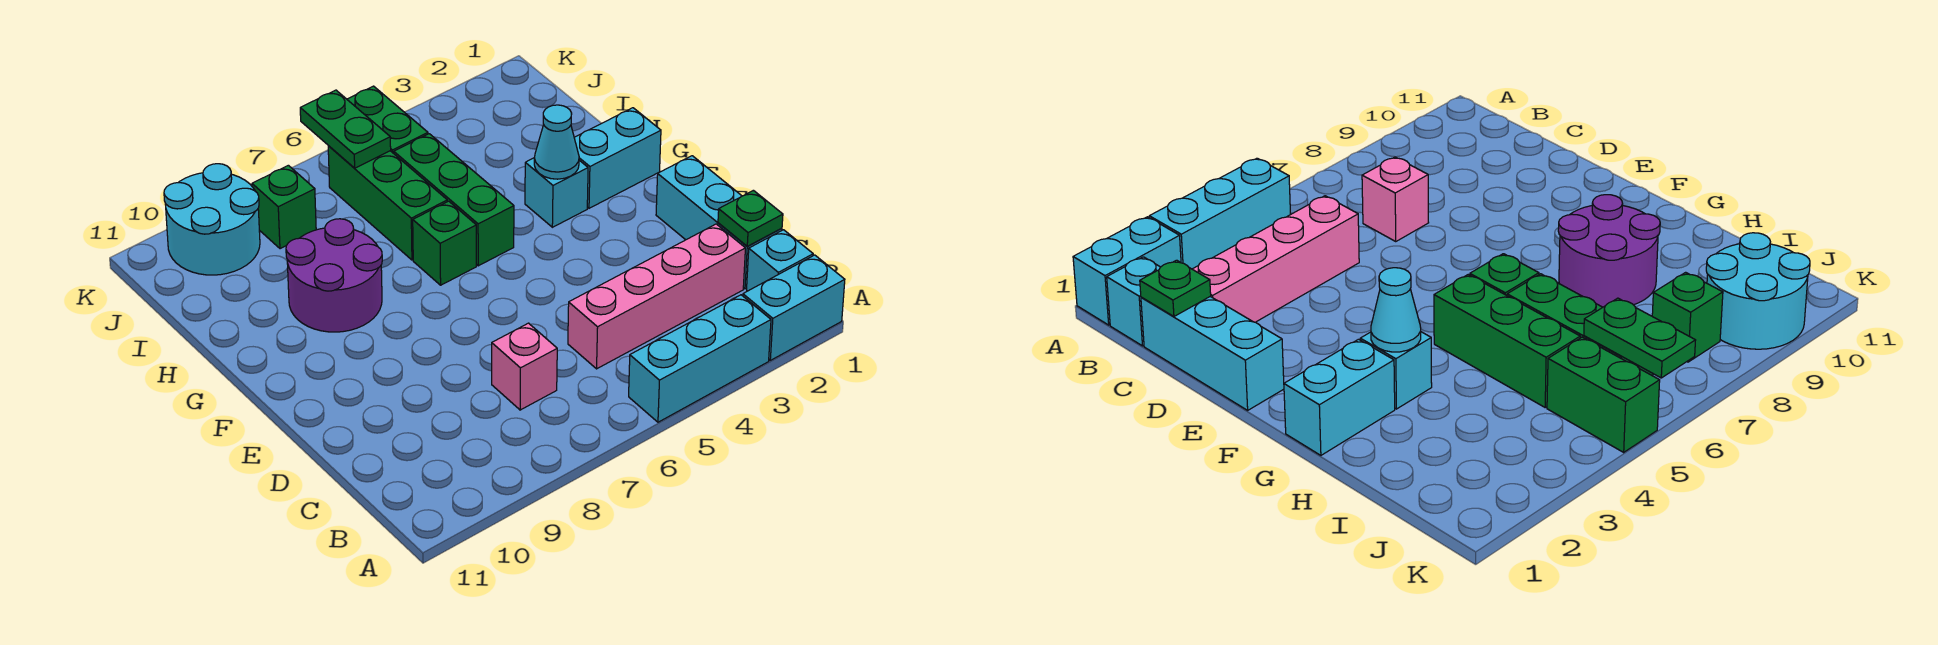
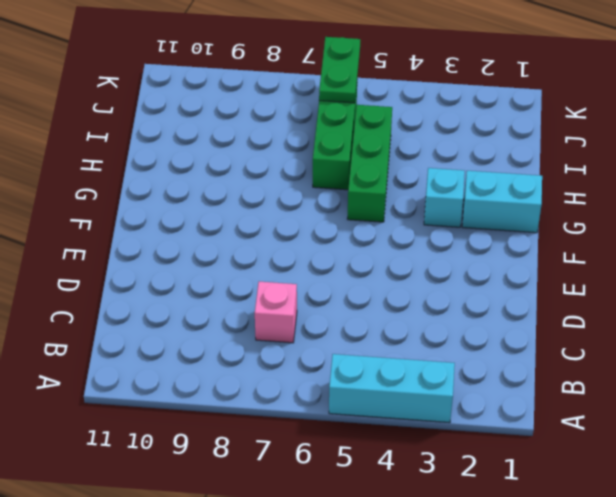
none -> cyan brick A1:A2 level 1
none -> cyan brick B1 level 1
none -> cyan brick C1:E1 level 1

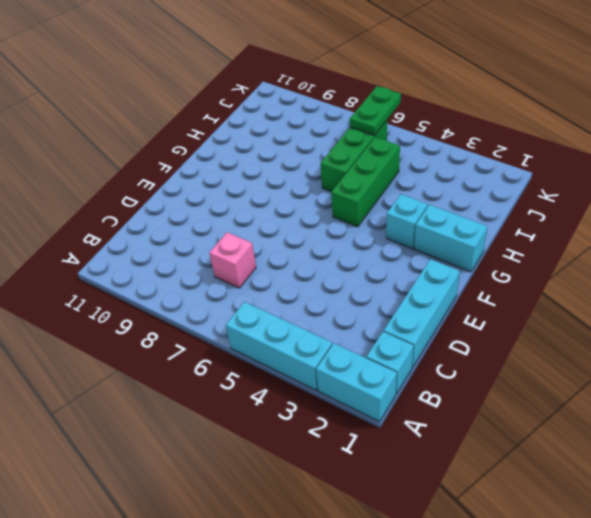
none -> pink brick C2:C5 level 1
none -> green brick G6 level 1
none -> purple round brick G8:H9 level 1

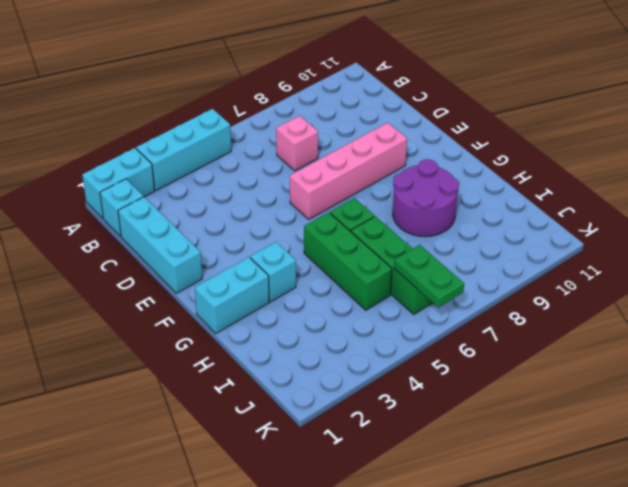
pink brick E6:E9 level 1 -> pink brick C2:C5 level 1
none -> green brick J5:K5 level 1
none -> green brick J8 level 1
none -> cyan round brick J9:K10 level 1

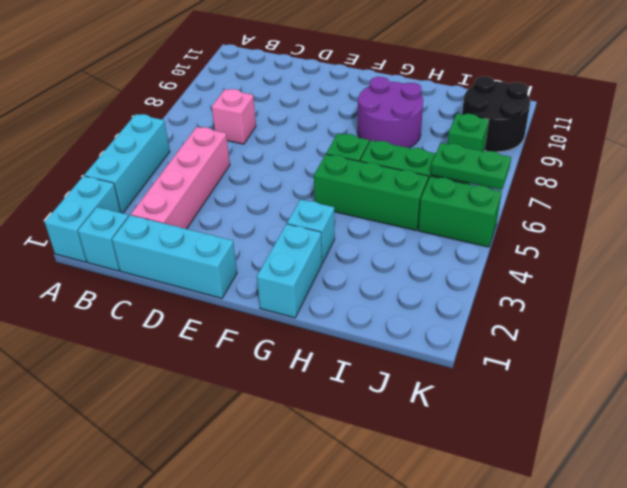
black round brick J9:K10 level 1 -> cyan round brick J9:K10 level 1
none -> green plate C1 level 2
none -> cyan cone G3 level 2

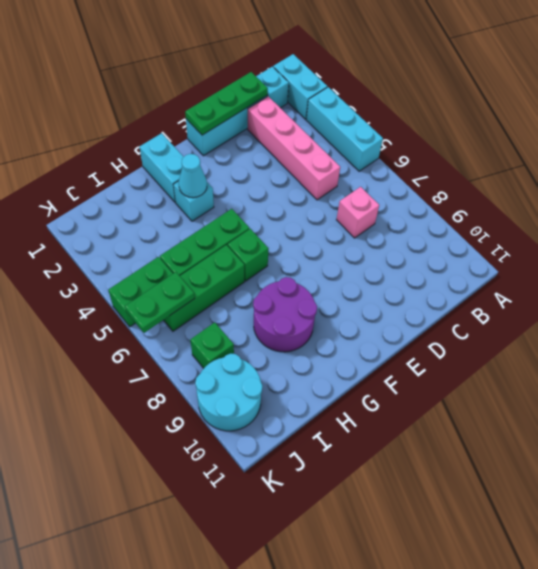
green plate C1:E1 level 2 -> green plate C1 level 2

